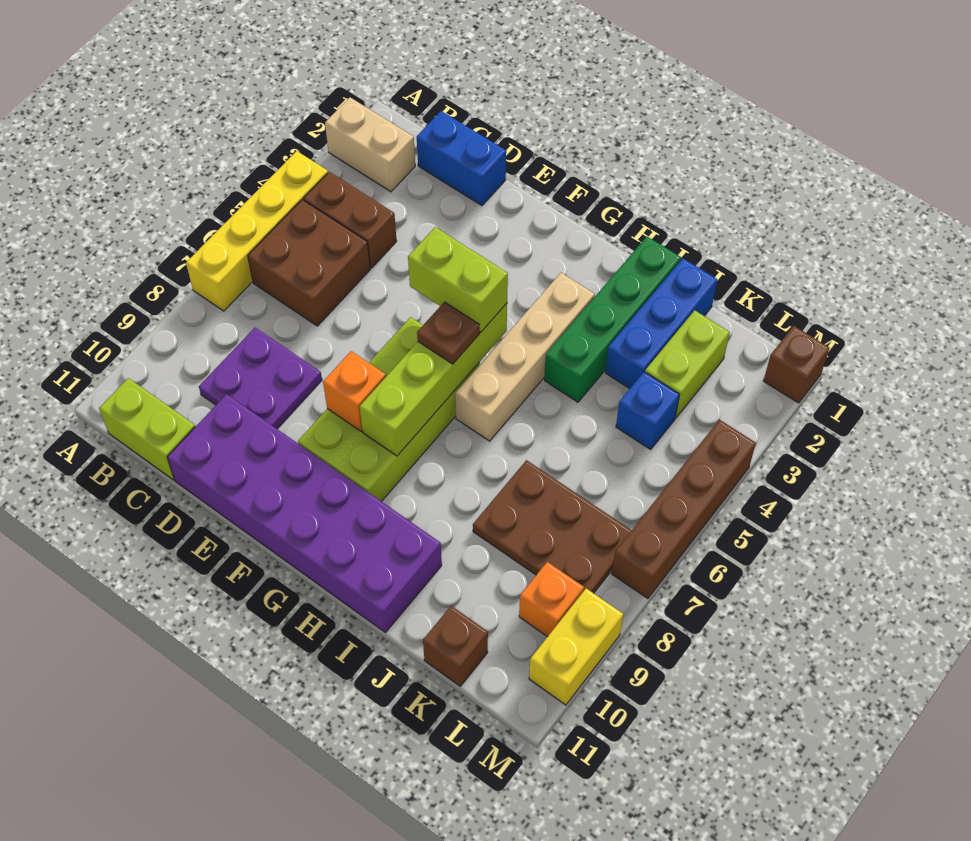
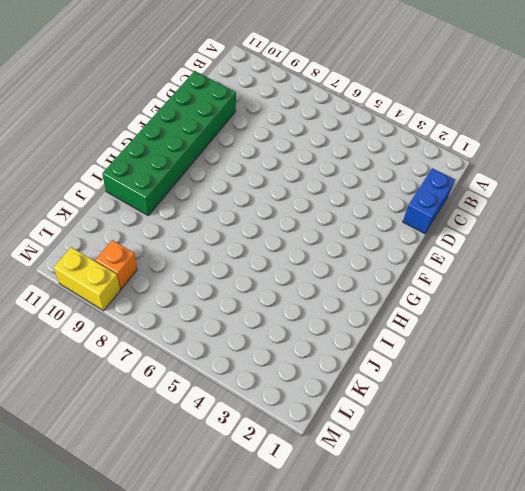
green brick D10:I11 level 1 -> purple brick D10:I11 level 1
none -> tan brick A2:B2 level 1
none -> yellow brick A4:A7 level 1
none -> brown brick B4:C4 level 1

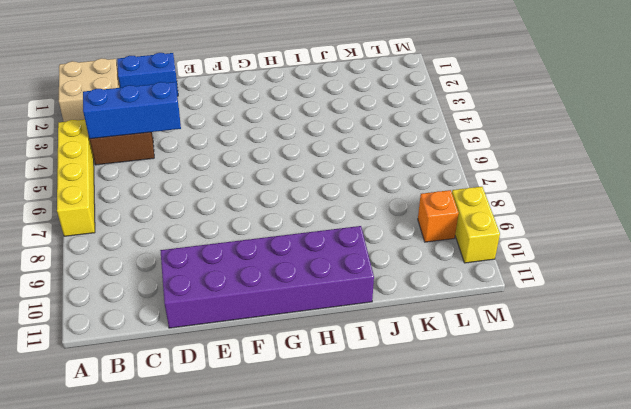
tan brick A1:B2 level 1 -> tan brick A2:B2 level 1
blue brick B4:D4 level 2 -> blue brick J1:J3 level 1
none -> brown brick B5:C6 level 1
none -> lime brick B11:C11 level 1
none -> purple plate C8:D9 level 1

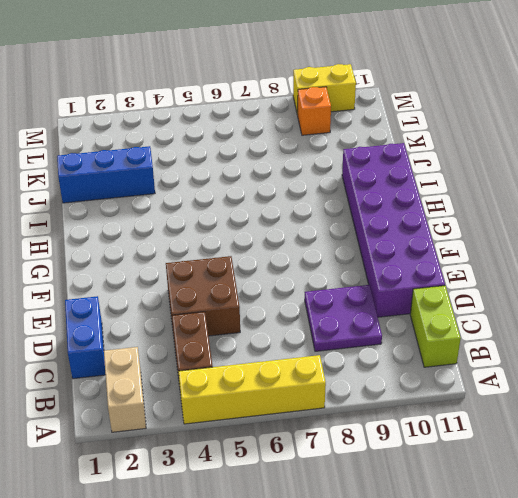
brown brick D4:E5 level 1 -> brown brick B5:C6 level 1
none -> lime brick F6:G9 level 1
none -> tan brick H3:H6 level 1
none -> green brick I1:I4 level 1

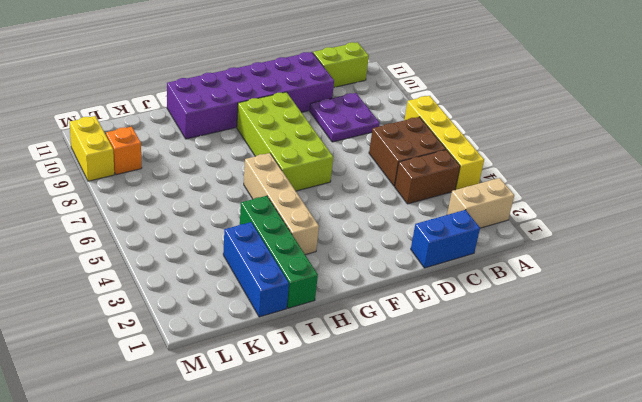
none -> brown plate J7:L8 level 1
none -> lime brick K2:K3 level 1
none -> blue brick K4 level 1

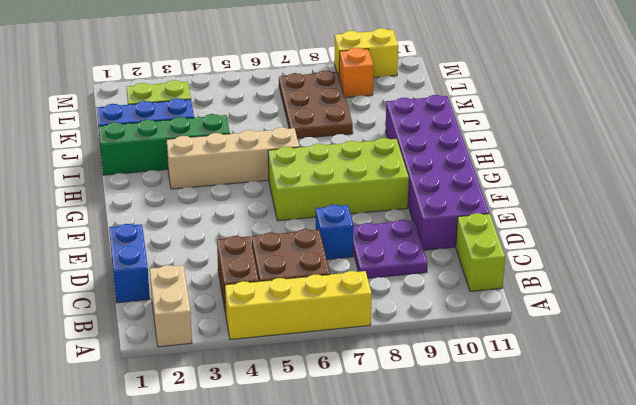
blue brick D7 level 1 -> blue brick K4 level 1
none -> brown brick K11 level 1
none -> brown brick M1 level 1
none -> brown brick M4:M7 level 1

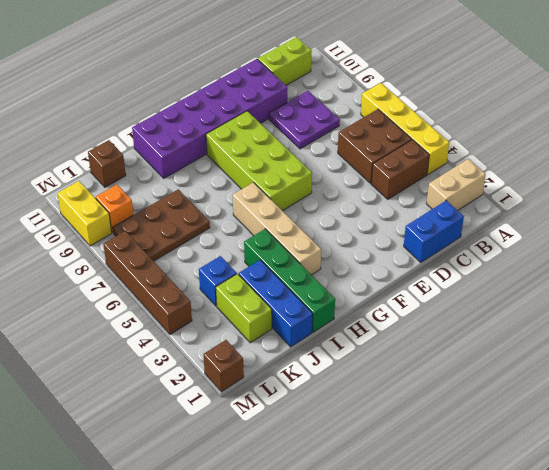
none -> orange brick F8 level 2
none -> lime brick G5:G8 level 2
none -> lime brick F5:G5 level 3

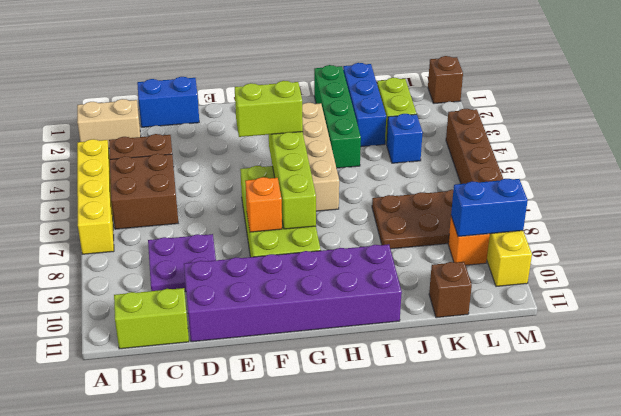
blue brick L9:M9 level 2 -> none
none -> brown plate G6 level 3

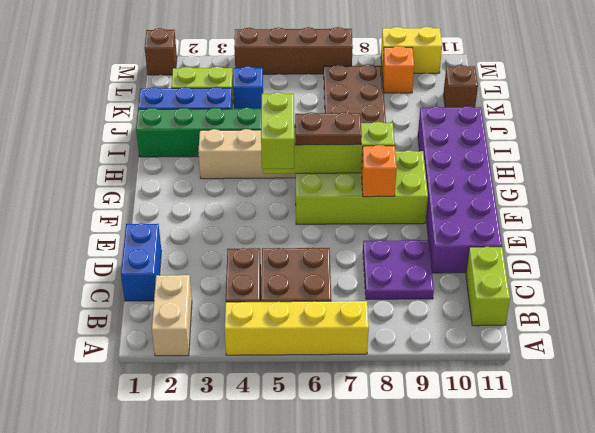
brown plate G6:G7 level 3 -> brown plate G6 level 3

